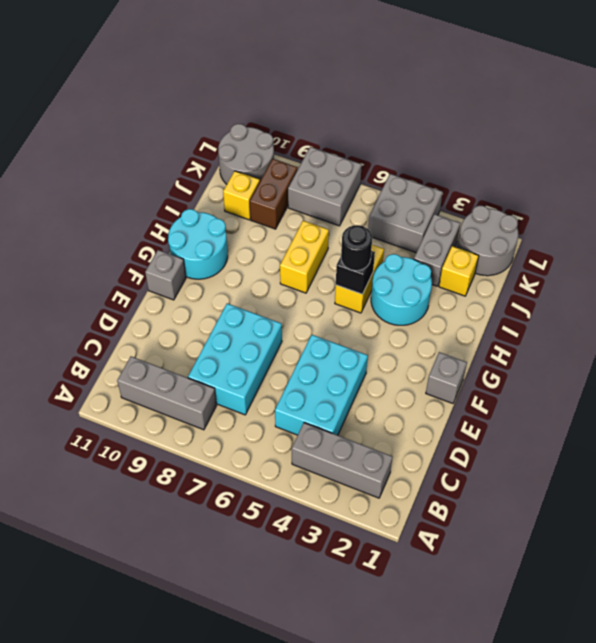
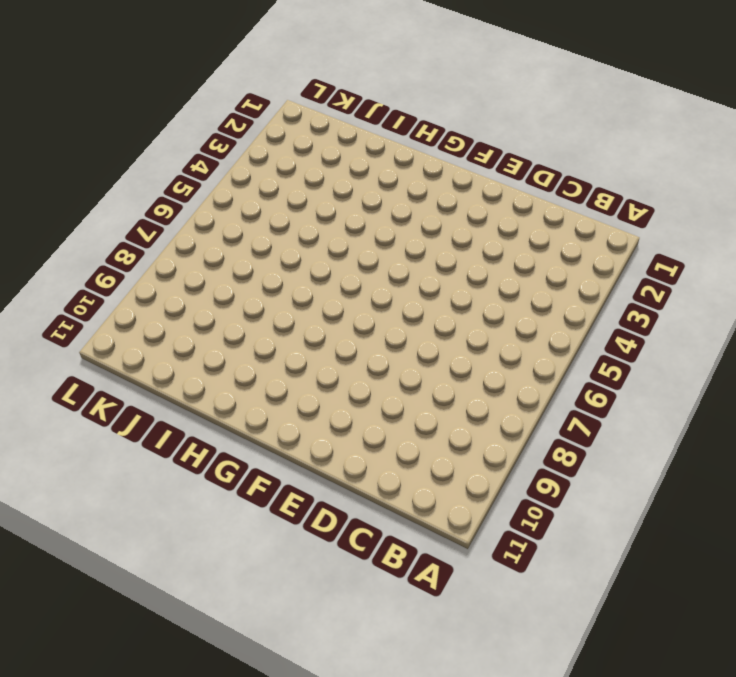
none -> grey brick B2:B4 level 1
none -> grey brick B8:B10 level 1
none -> cyan brick C4:E5 level 1

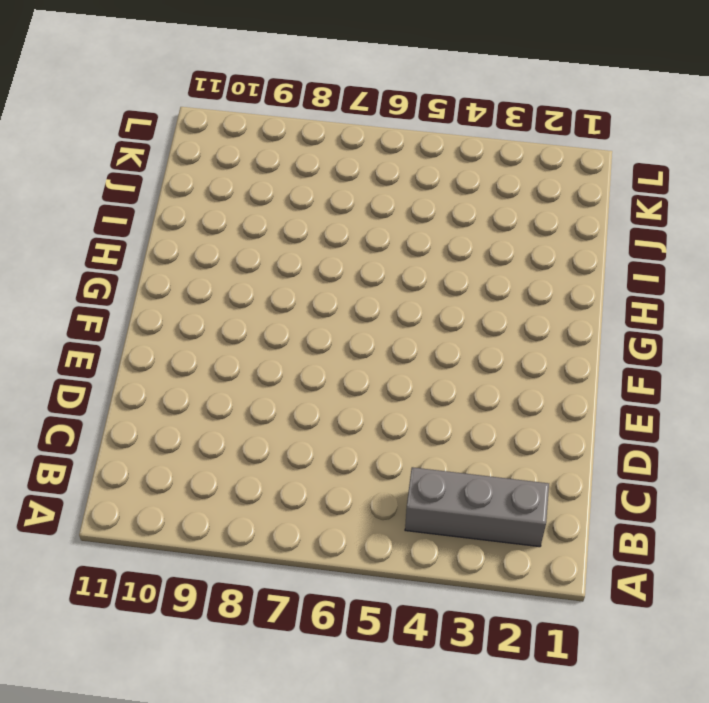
none -> grey brick B8:B10 level 1
none -> cyan brick C4:E5 level 1
none -> cyan brick C7:E8 level 1

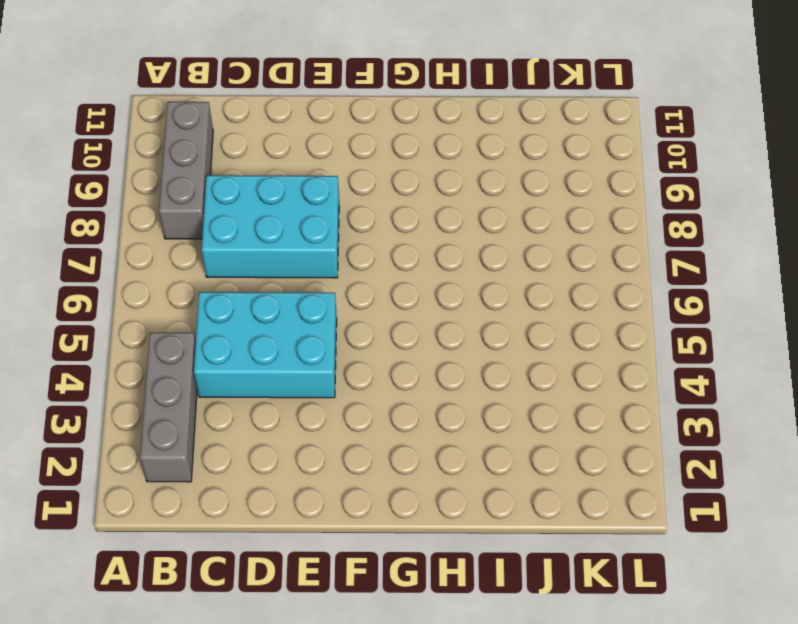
none -> grey brick F1 level 1
none -> grey brick F11 level 1
none -> cyan round brick G10:H11 level 1

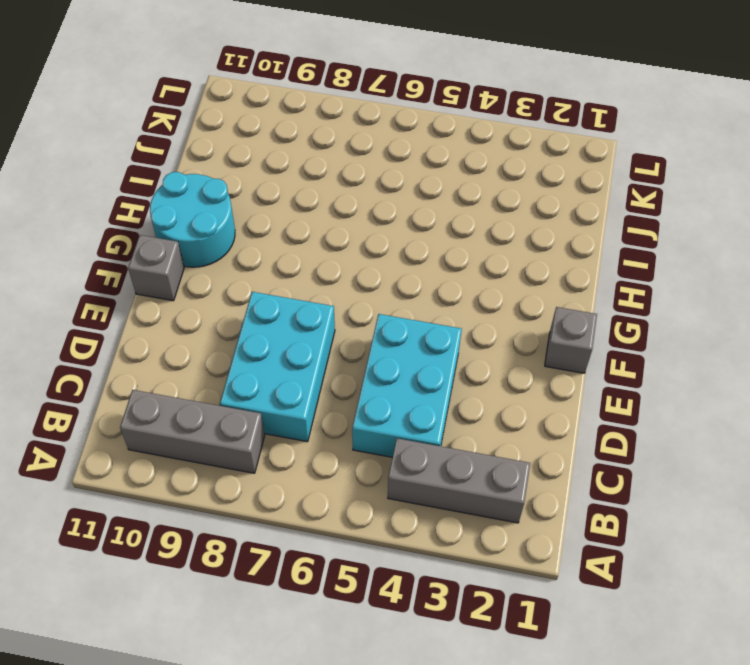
none -> cyan round brick H3:I4 level 1
none -> yellow brick H5:I5 level 1
none -> yellow brick H7:I7 level 1

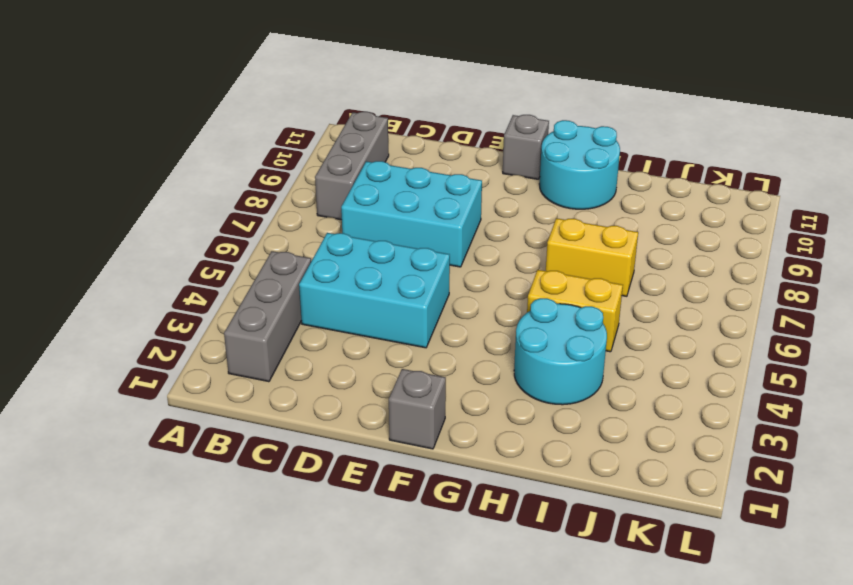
none -> yellow brick J2 level 1
none -> grey brick J3:K3 level 1
none -> brown brick J9:K9 level 1

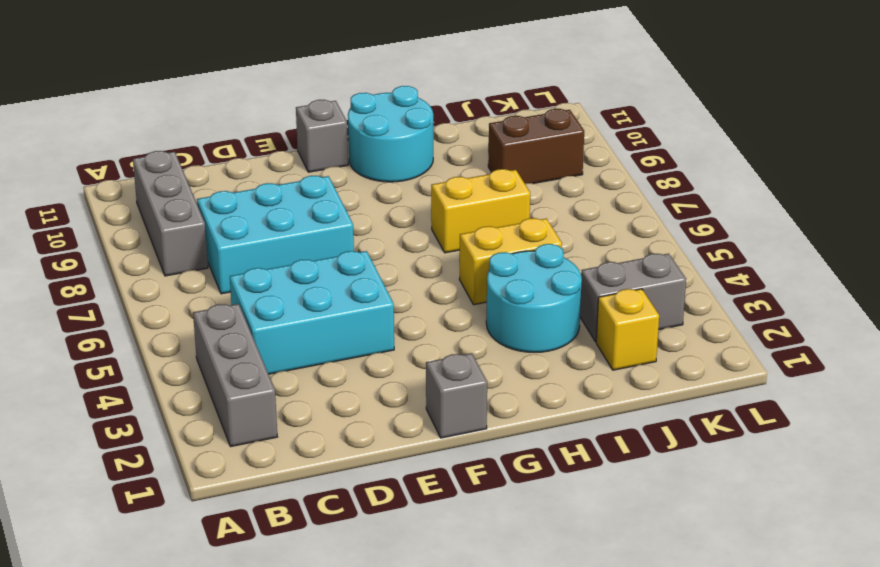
none -> yellow brick J10 level 1
none -> grey round brick K1:L2 level 1
none -> grey brick K4:L5 level 1

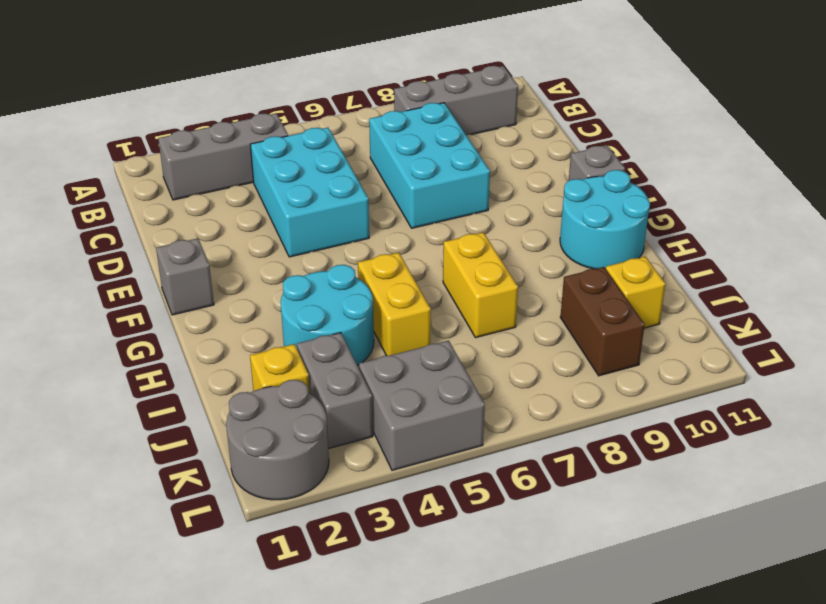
none -> grey brick K7:L8 level 1
none -> grey round brick K10:L11 level 1
none -> black brick H5 level 2

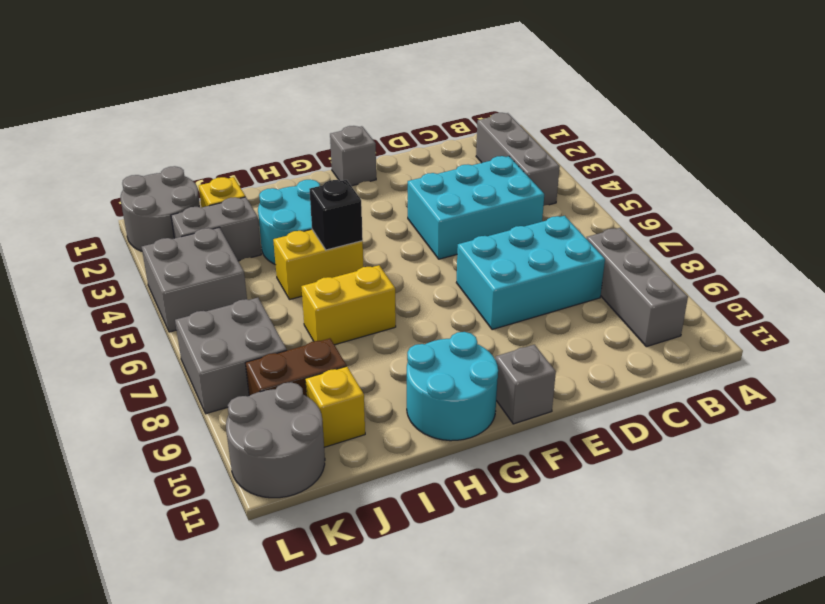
none -> black round brick H5 level 3

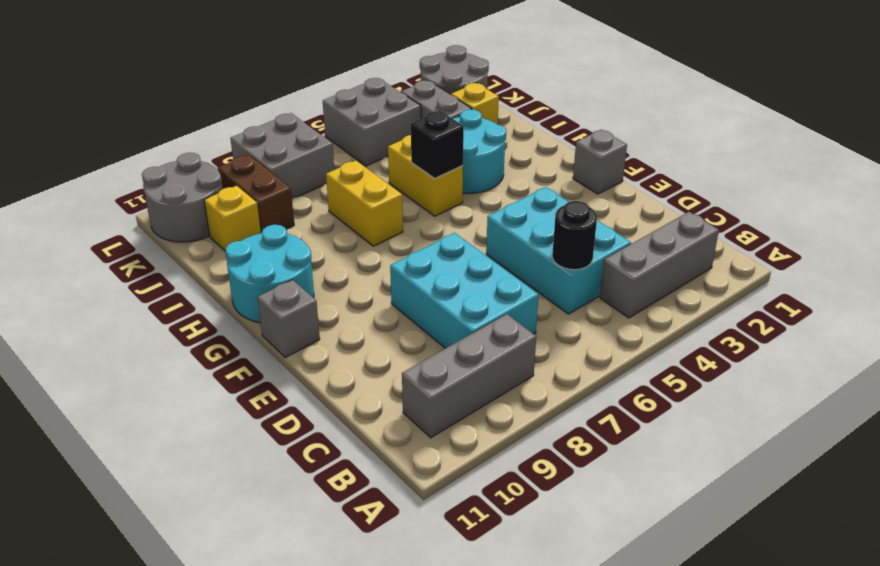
black round brick C5 level 2 -> black round brick H5 level 3

